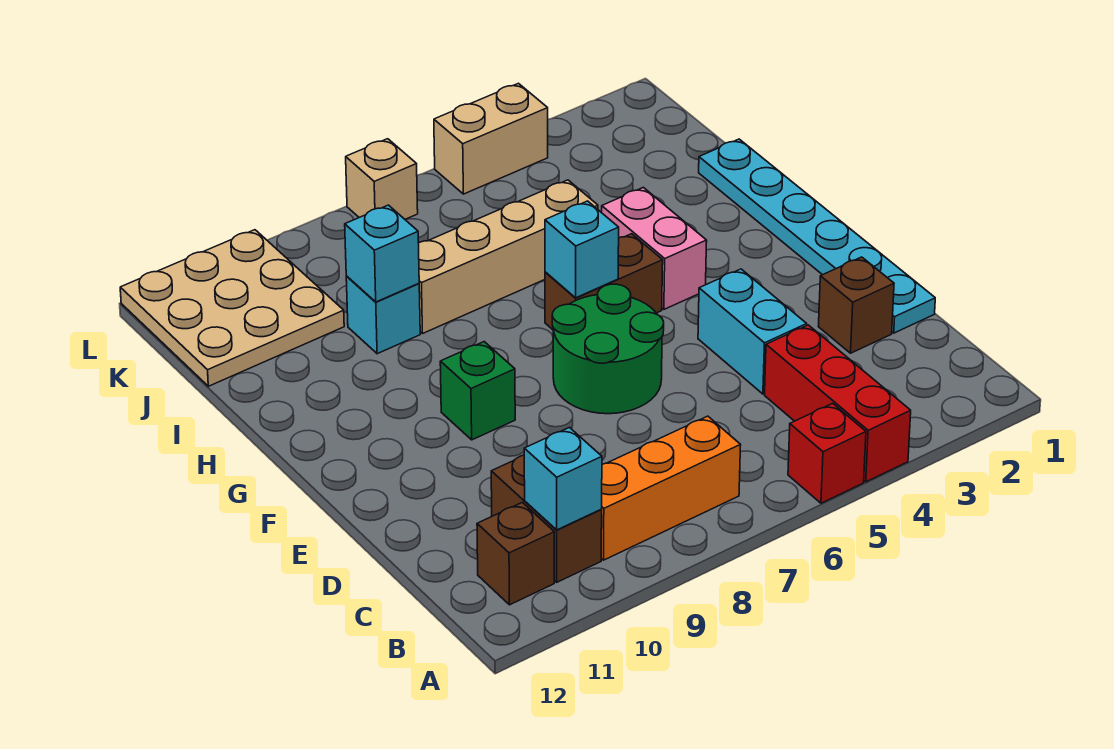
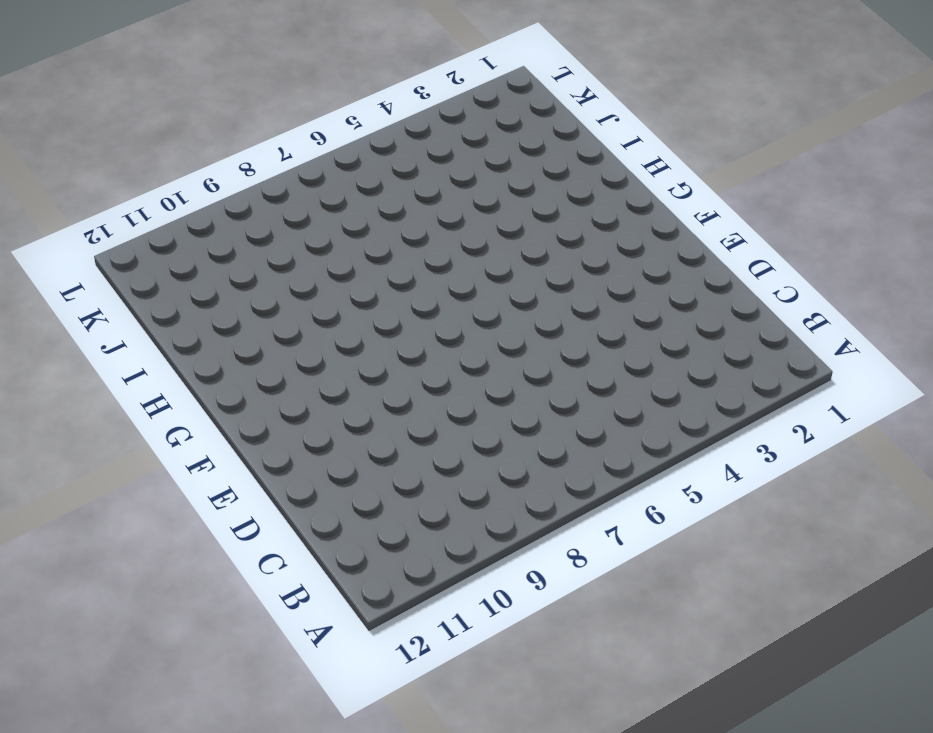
none -> red brick A4:C4 level 1
none -> red brick A5 level 1
none -> orange brick B7:B9 level 1

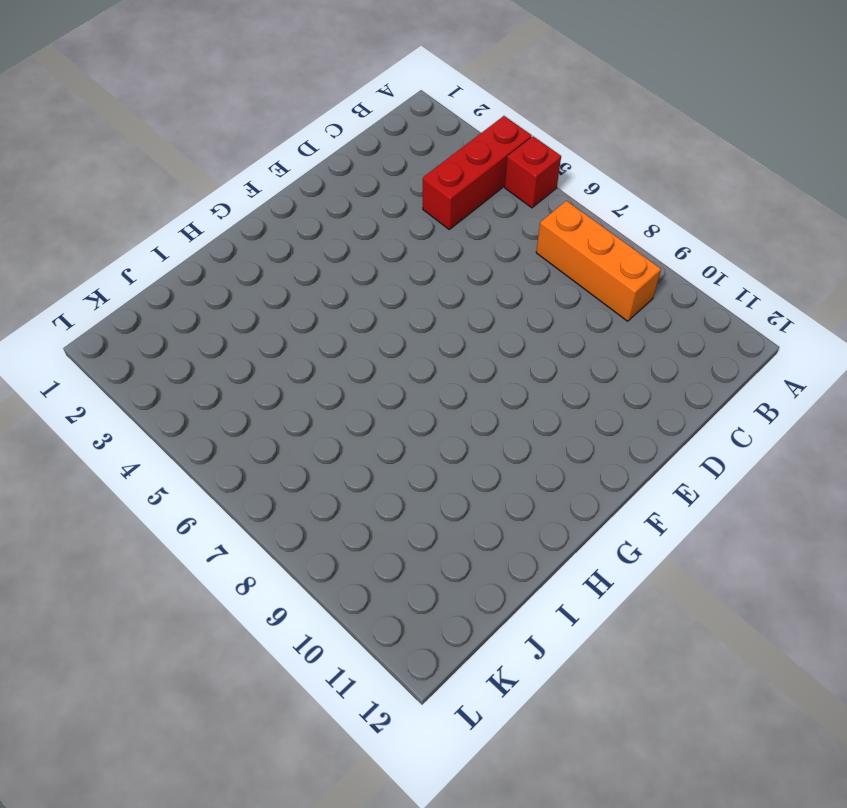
none -> brown brick B10:C10 level 1
none -> brown brick B11 level 1
none -> cyan plate D1:I1 level 1

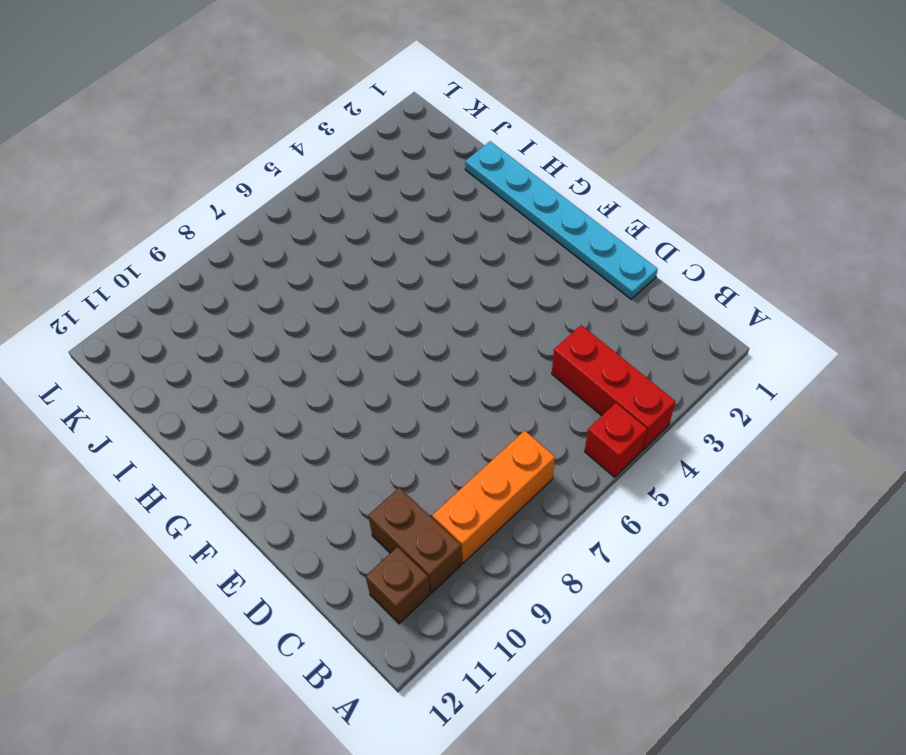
none -> brown brick D2 level 1
none -> cyan brick D4:E4 level 1
none -> green round brick E6:F7 level 1

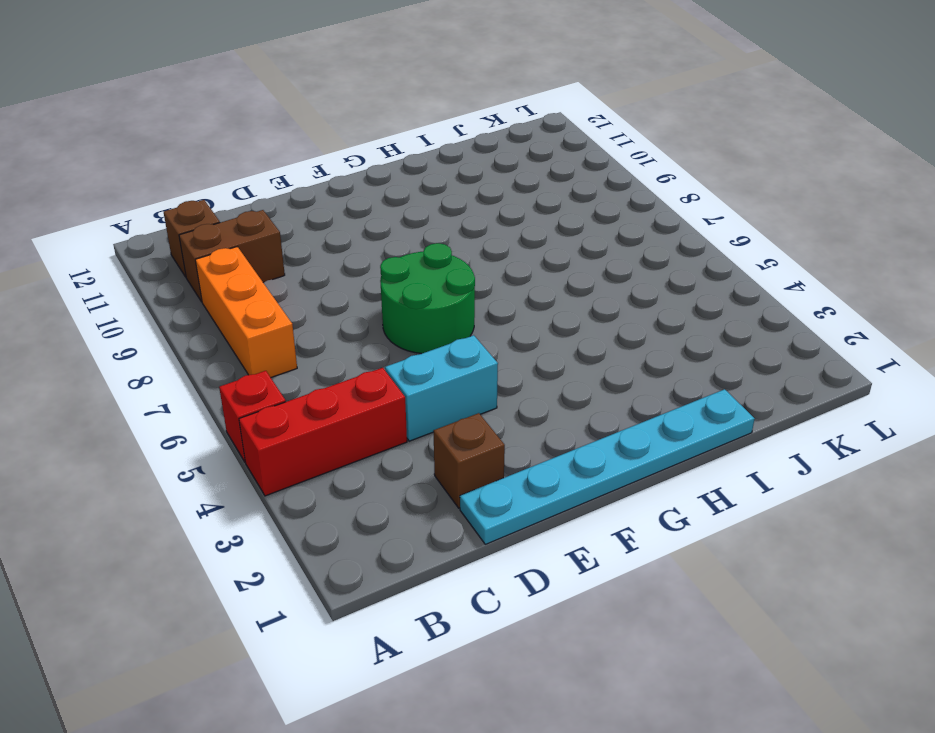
none -> green brick F9 level 1
none -> pink brick G4:H4 level 1
none -> brown brick G5:G6 level 1

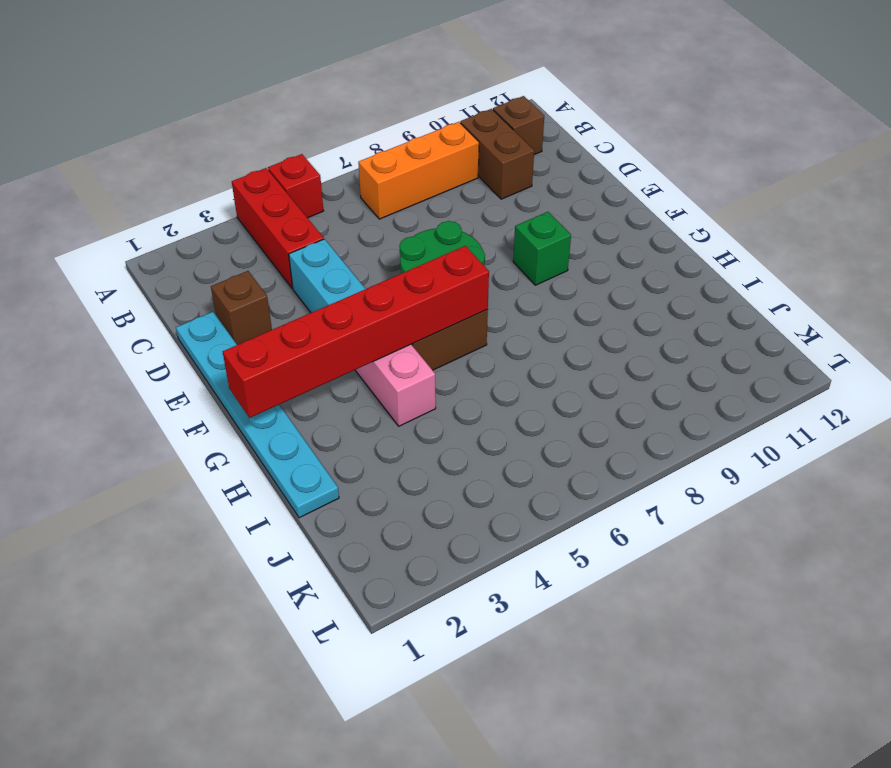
red brick G1:G6 level 2 -> cyan brick G6 level 2
none -> tan brick I5:I8 level 1
none -> cyan brick I9 level 1
none -> tan plate J10:L12 level 1

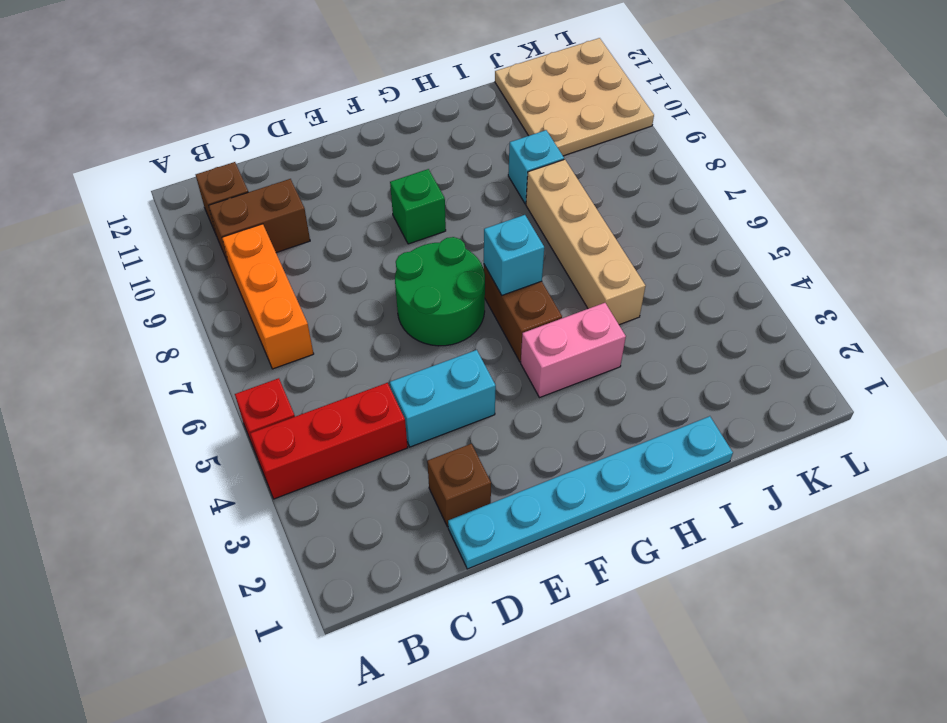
none -> tan brick L4:L5 level 1
none -> tan brick L7 level 1
none -> cyan brick B10 level 2

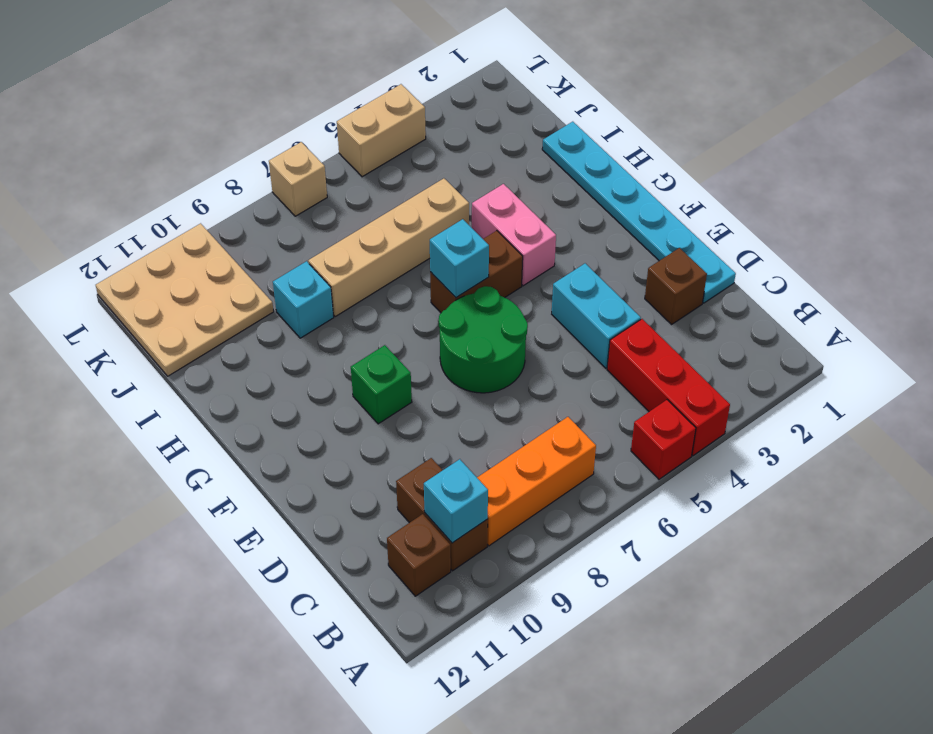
none -> cyan brick I9 level 2

